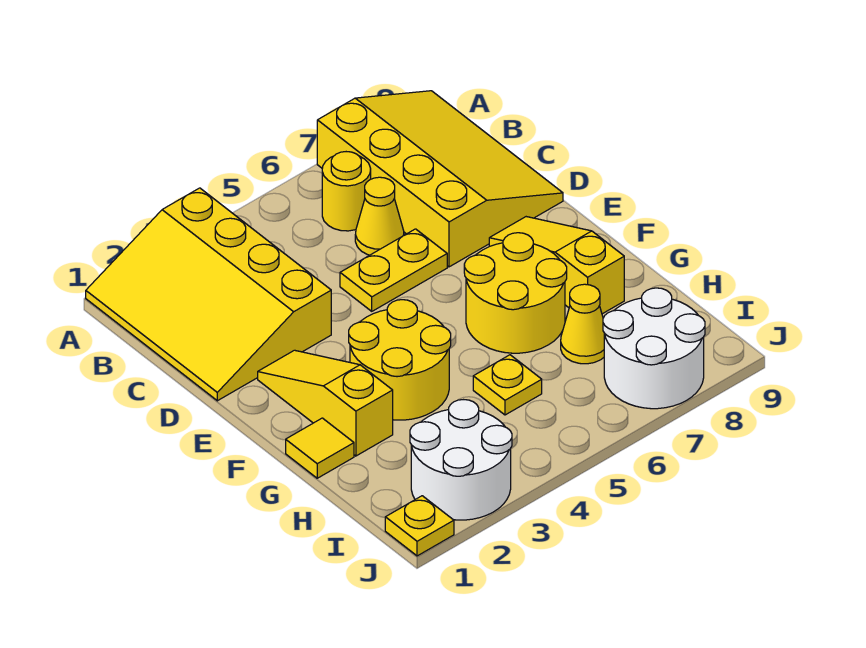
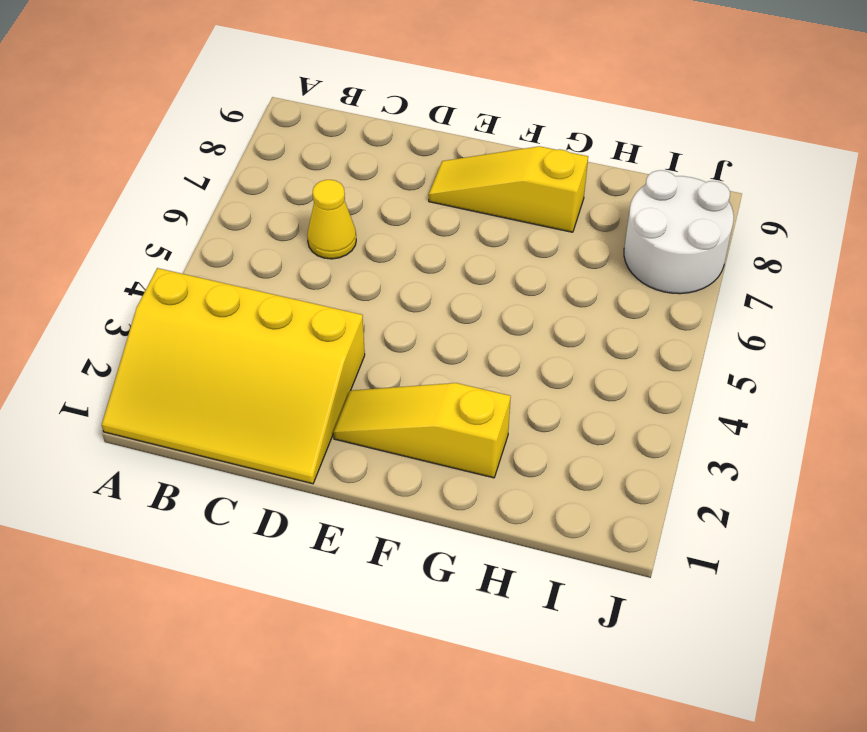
none -> yellow slope A7:D9 level 1 top 7
none -> yellow round brick B6 level 1
none -> yellow plate D5:D6 level 1

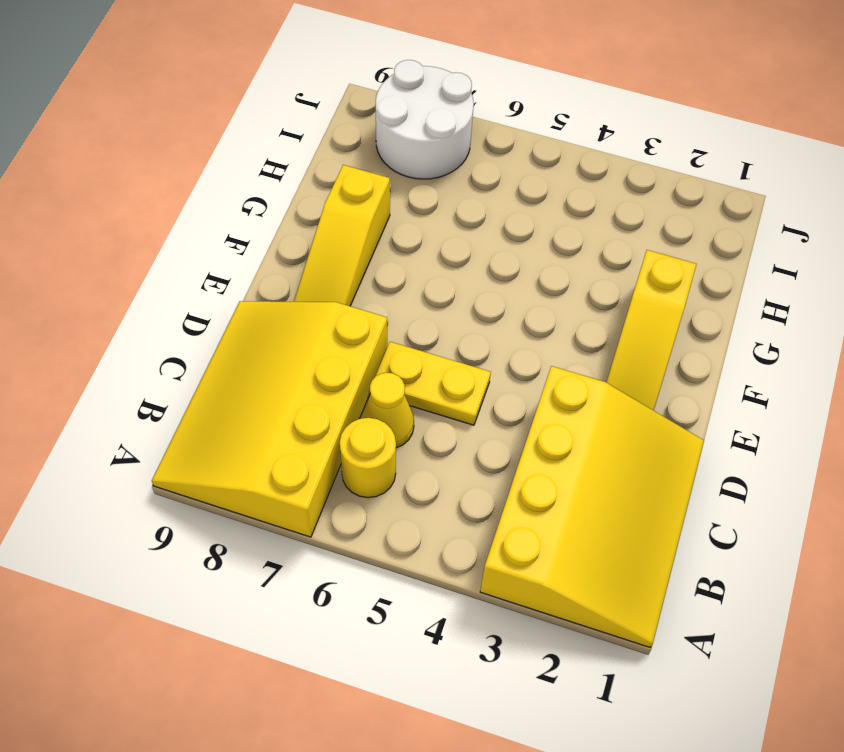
none -> yellow round brick F3:G4 level 1
none -> yellow round brick F6:G7 level 1
none -> yellow tile G1 level 1

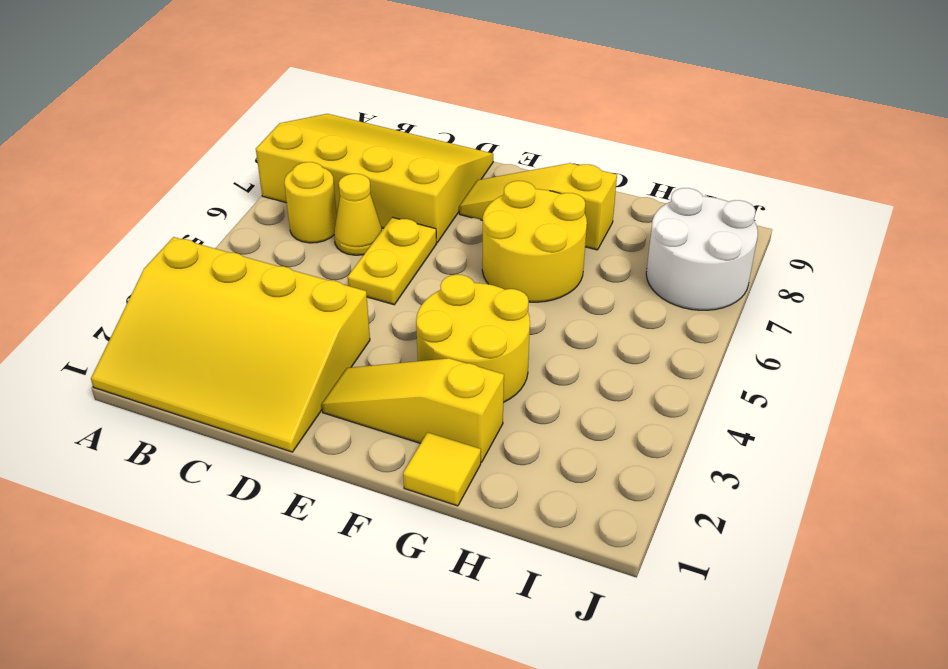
none -> yellow plate H5 level 1
none -> yellow cone H7 level 1
none -> white round brick I2:J3 level 1

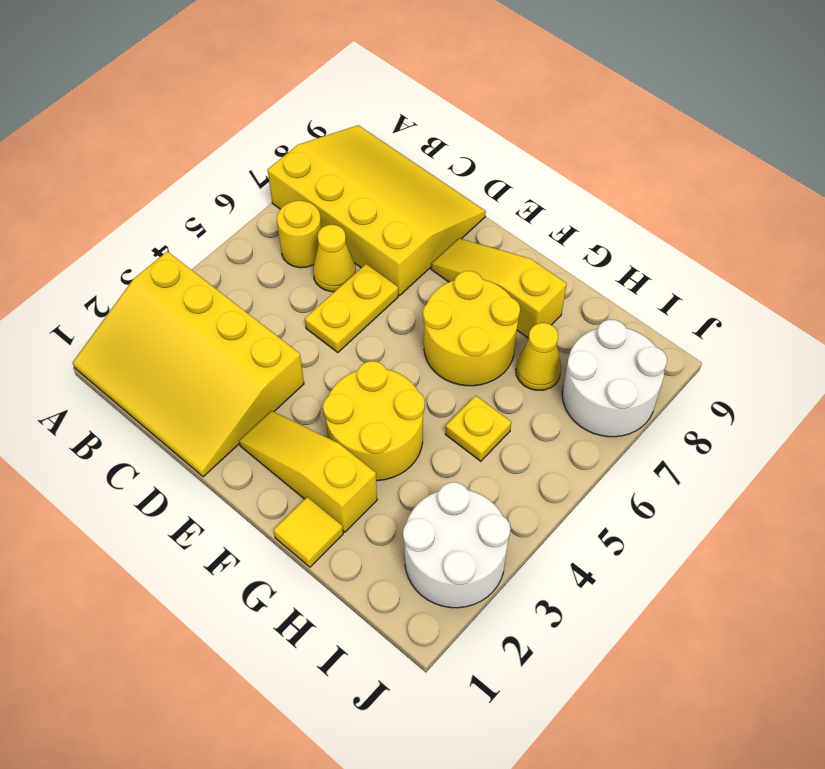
none -> yellow plate J1 level 1

